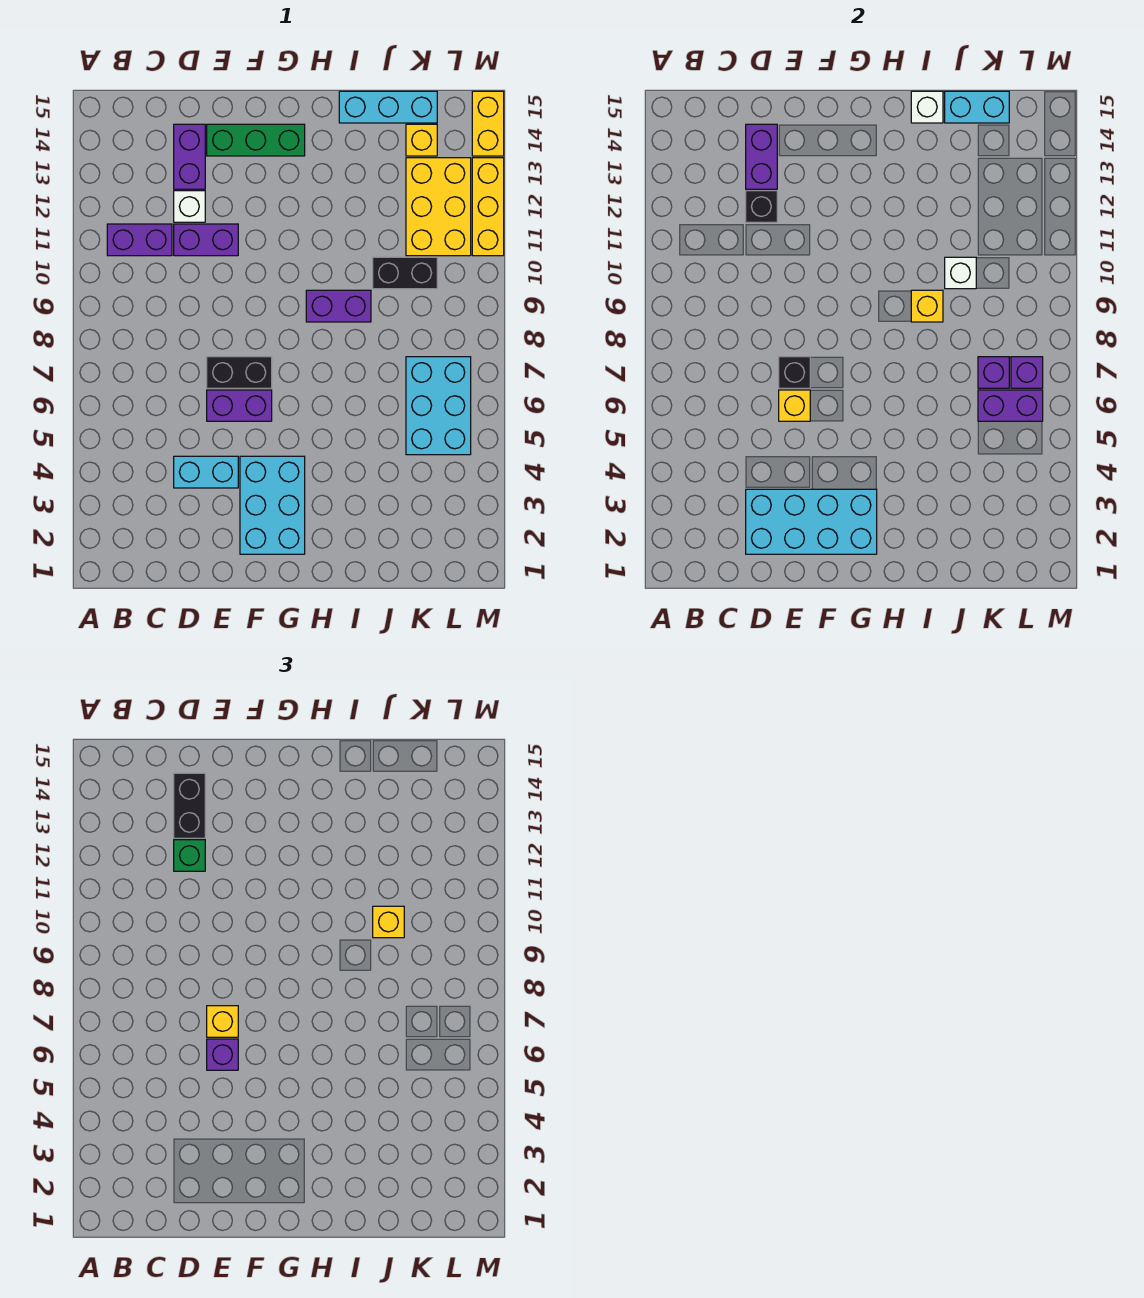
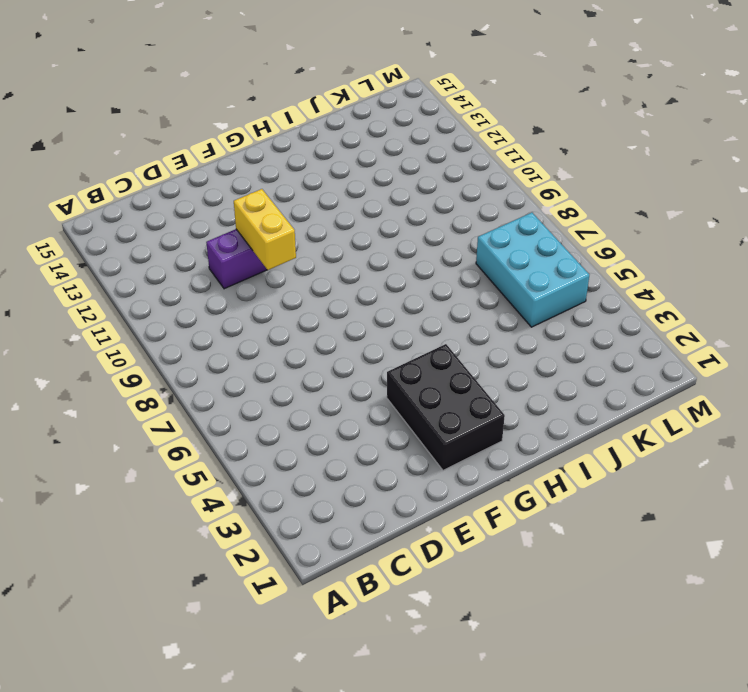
yellow brick E10:E11 level 2 -> yellow brick M14:M15 level 1
black brick F2:G4 level 1 -> cyan brick F2:G4 level 1
none -> purple brick B11:C11 level 1
none -> cyan brick D4:E4 level 1
none -> white brick D12 level 1
none -> purple brick D13:D14 level 1

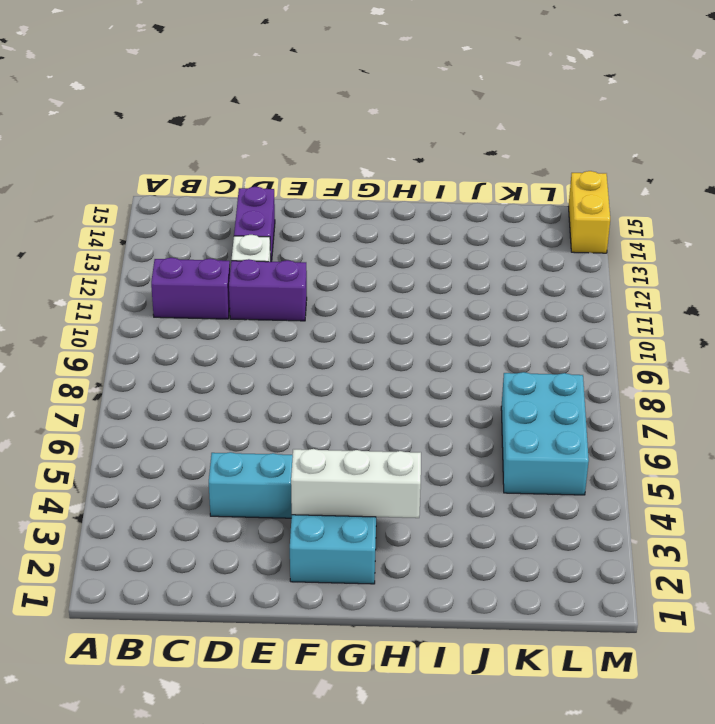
white brick F3:H3 level 2 -> cyan brick D2:G3 level 2
none -> purple brick E6:F6 level 1
none -> black brick E7:F7 level 1
none -> green brick E14:G14 level 1
none -> purple brick H9:I9 level 1

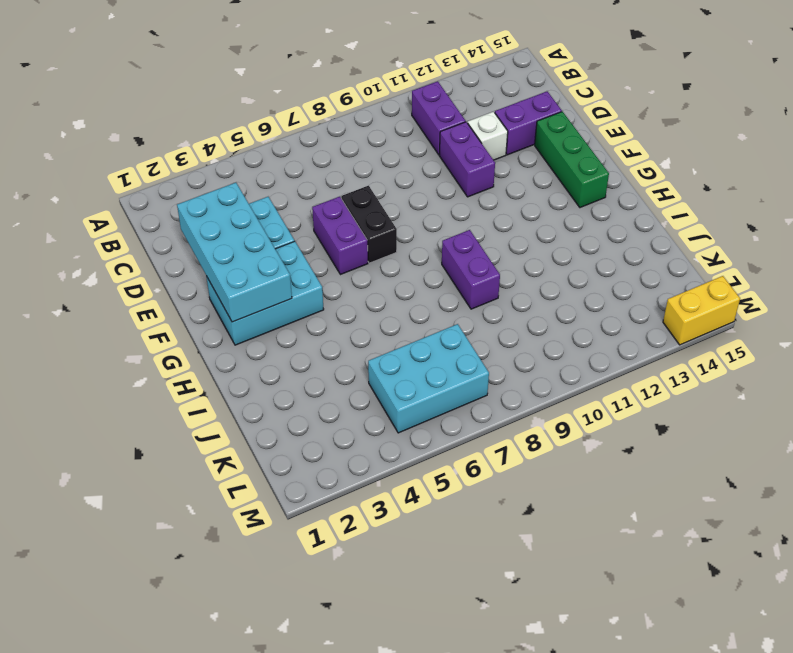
none -> cyan brick I15:K15 level 1
none -> black brick J10:K10 level 1
none -> yellow brick K11:L13 level 1
none -> yellow brick K14 level 1

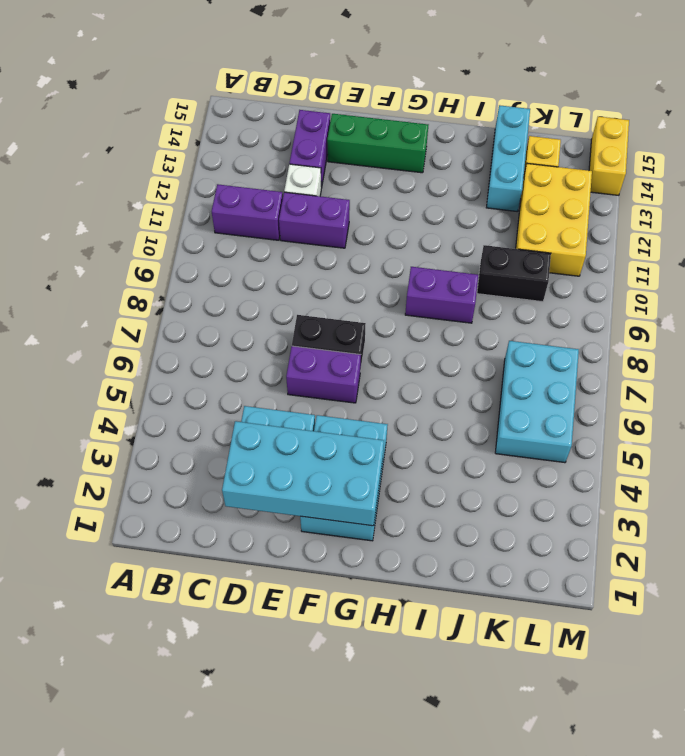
cyan brick J13:J15 level 1 -> cyan brick I15:K15 level 1
none -> yellow brick M11:M13 level 1
none -> black brick D12 level 2
none -> purple brick D13:D14 level 2
none -> yellow brick E6 level 2

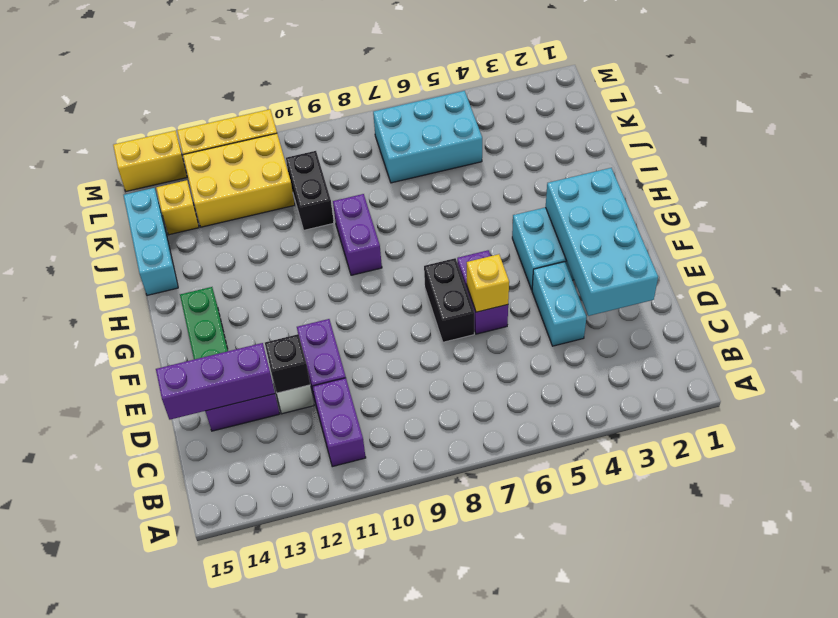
purple brick D13:D15 level 2 -> purple brick D13:D14 level 2
none -> black brick E7 level 2
none -> yellow brick I9 level 2
none -> white brick I15 level 2
none -> white brick J10 level 2

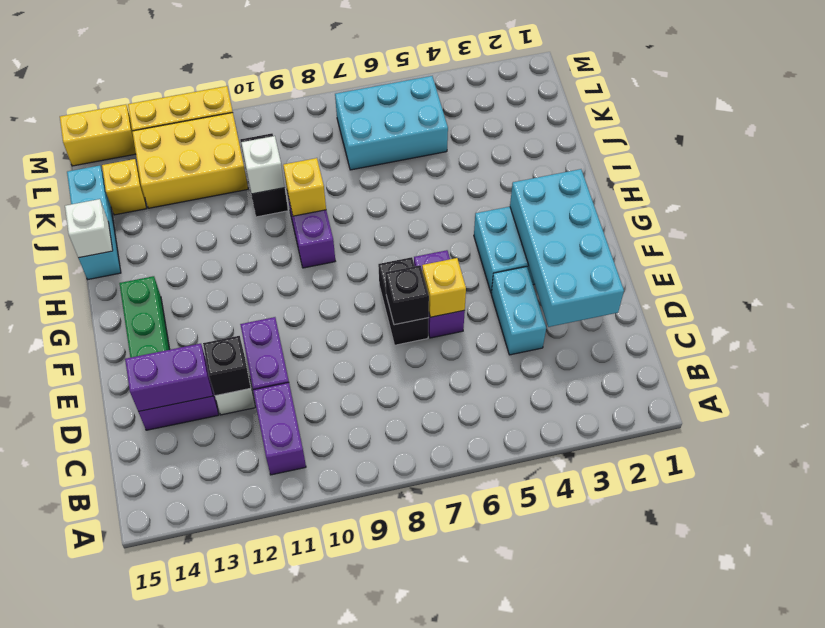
none -> cyan brick J15:K15 level 2
none -> purple brick K6:L6 level 2
none -> purple brick K7 level 2
none -> purple brick L7 level 2

